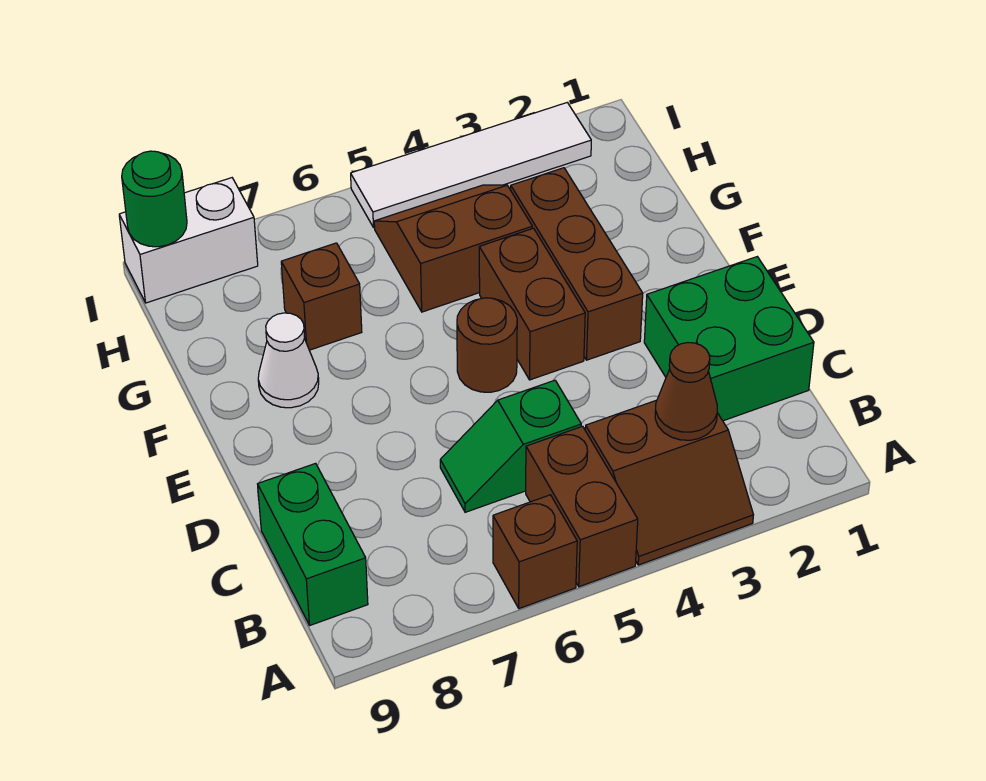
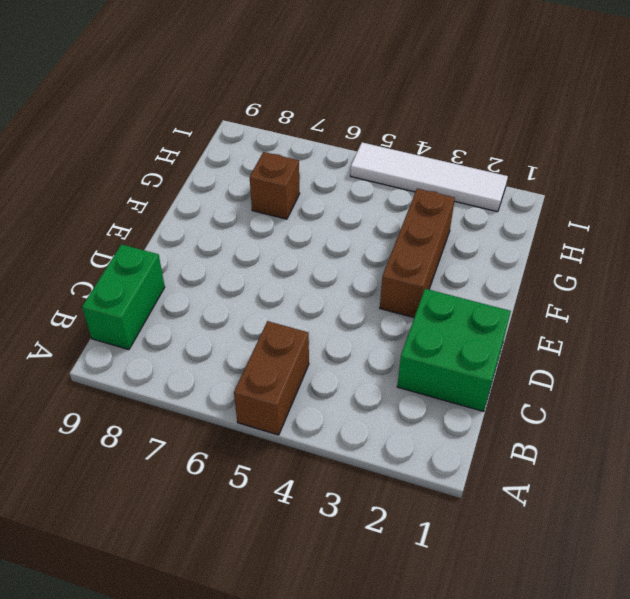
none -> brown slope A3:B4 level 1 top B
none -> brown brick A6 level 1
none -> green slope C5:C6 level 1 top 5

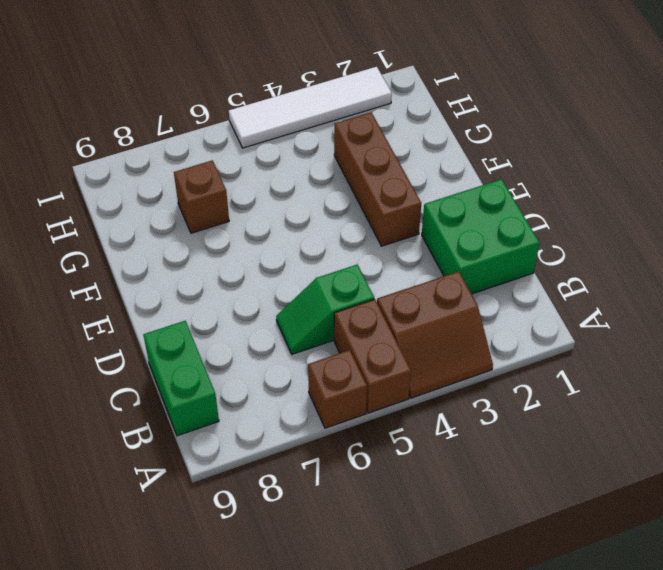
none -> brown brick E4:F4 level 1
none -> brown round brick E5 level 1
none -> white cone F8 level 1

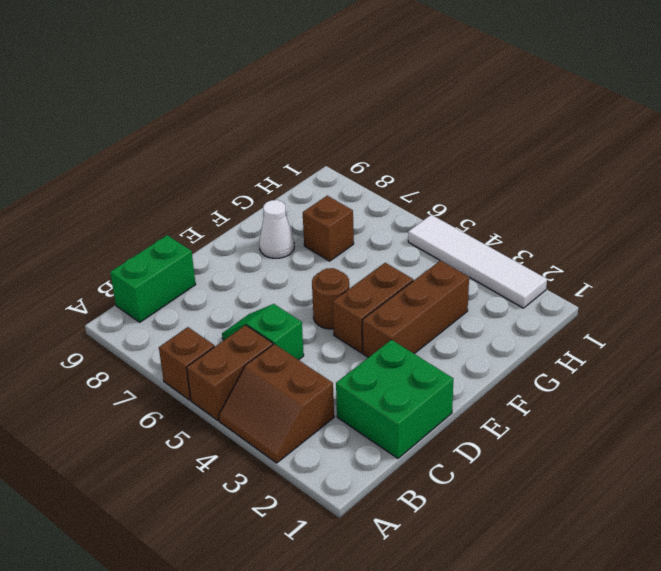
none -> brown slope G4:H5 level 1 top G
none -> white brick I8:I9 level 1
none -> brown cone B3 level 2

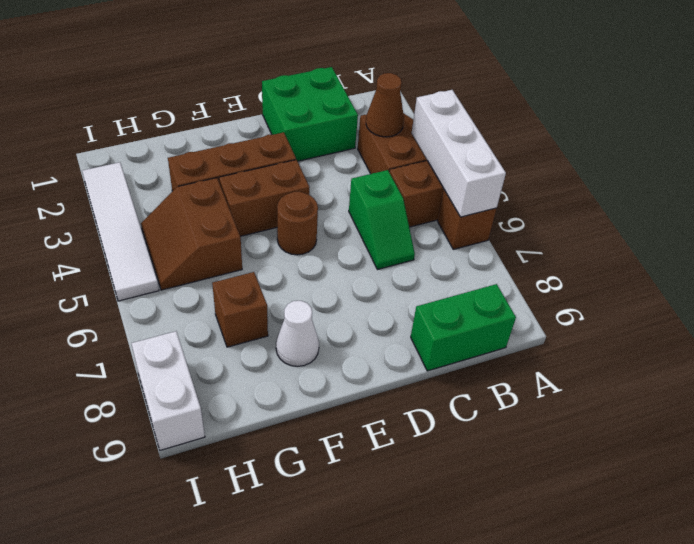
white brick A4:A6 level 2 -> none
none -> green round brick I9 level 2

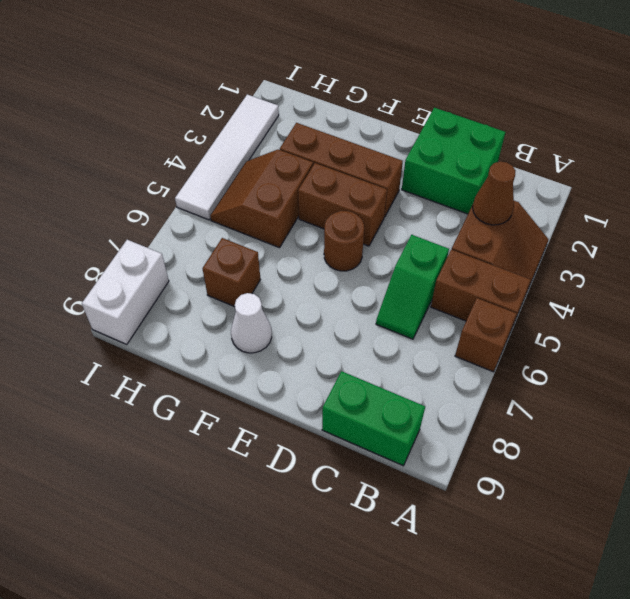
none -> green round brick I9 level 2

